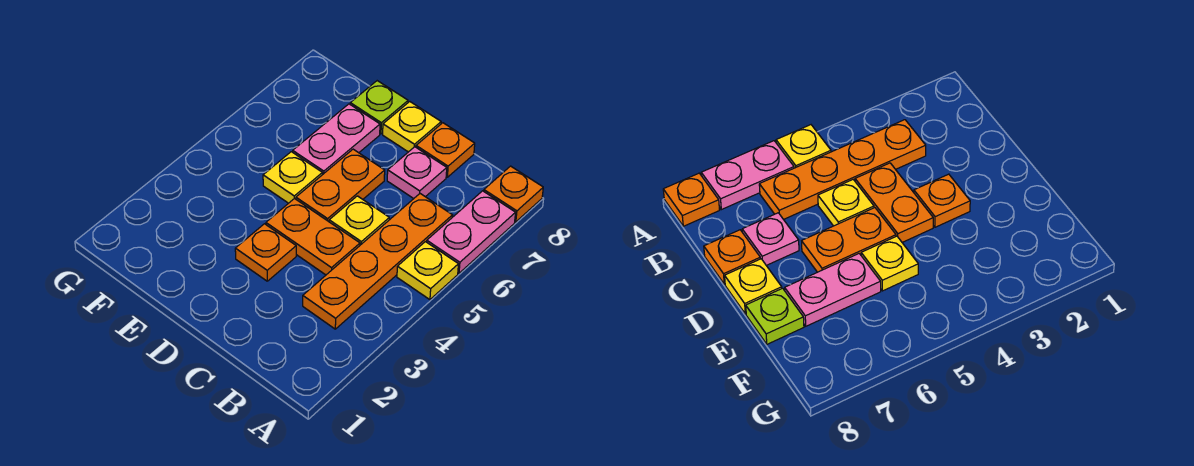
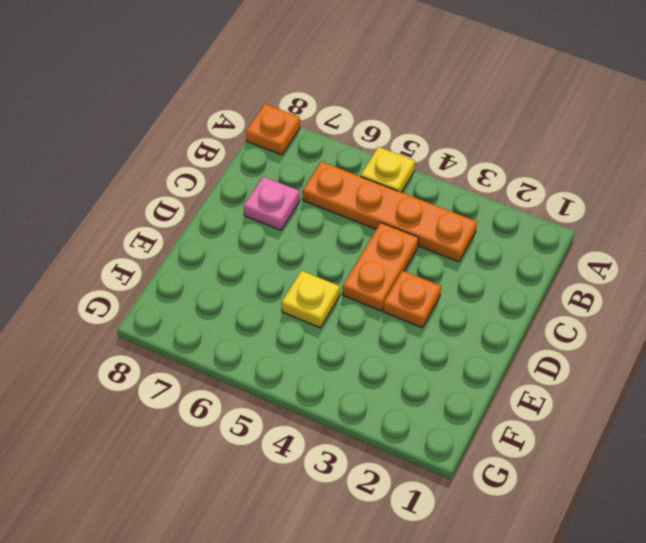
none -> pink plate A6:A7 level 1
none -> yellow plate C5 level 1
none -> orange plate C8 level 1

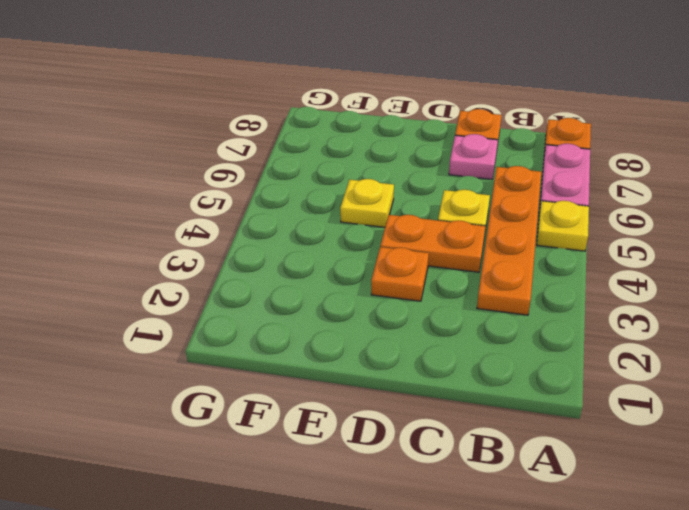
none -> orange plate D5:D6 level 1
none -> yellow plate D8 level 1
none -> pink plate E6:E7 level 1

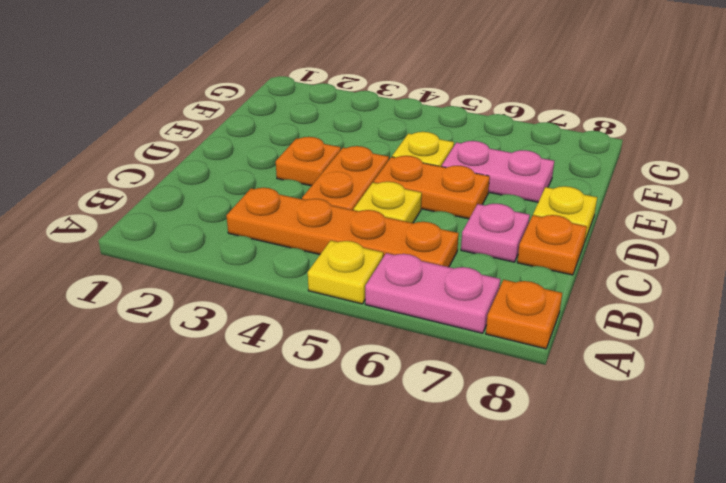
none -> lime plate E8 level 1

